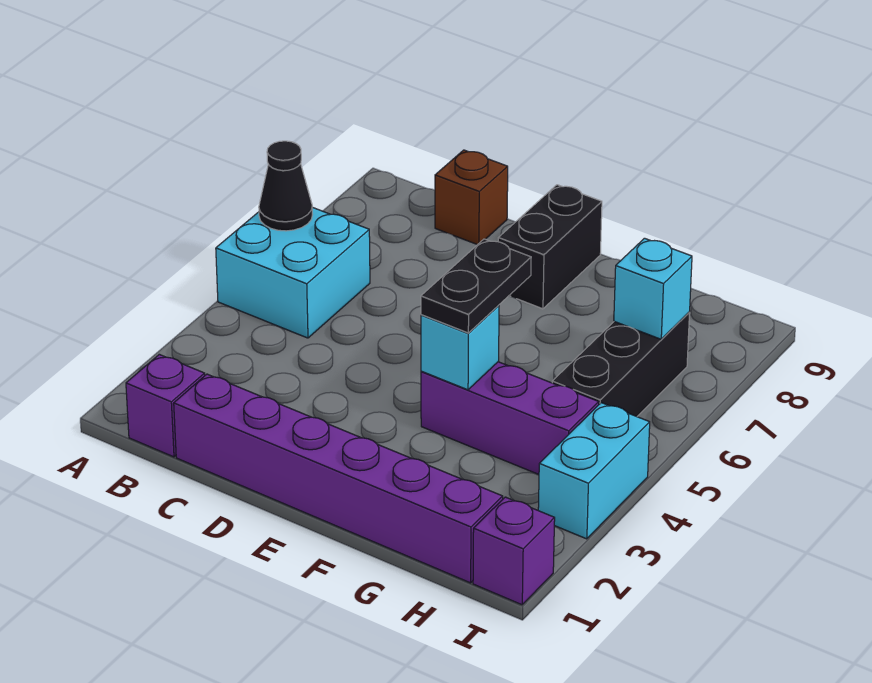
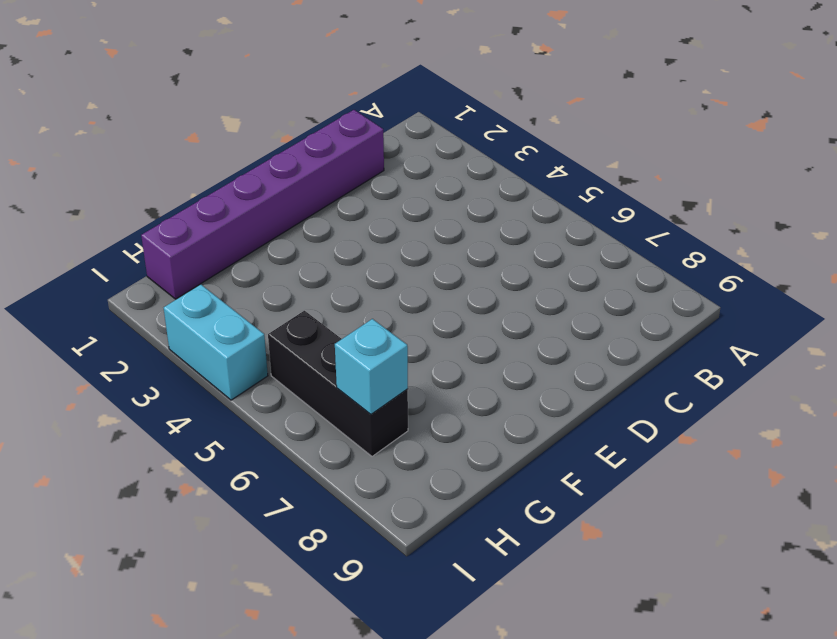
none -> cyan brick A5:B6 level 1
none -> purple brick B1 level 1
none -> brown brick C9 level 1

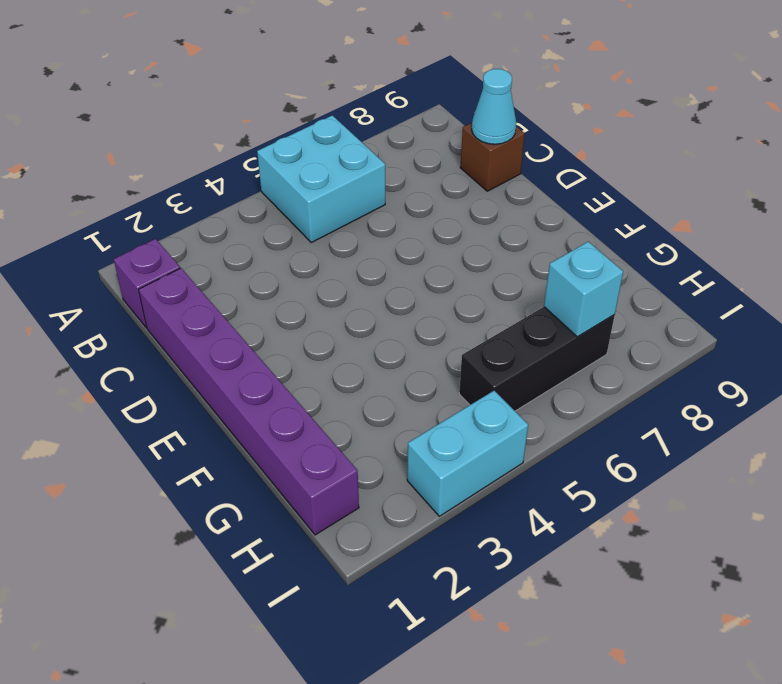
cyan cone C9 level 2 -> none
none -> black brick E8:E9 level 1
none -> purple brick F4:H4 level 1
none -> purple brick I1 level 1

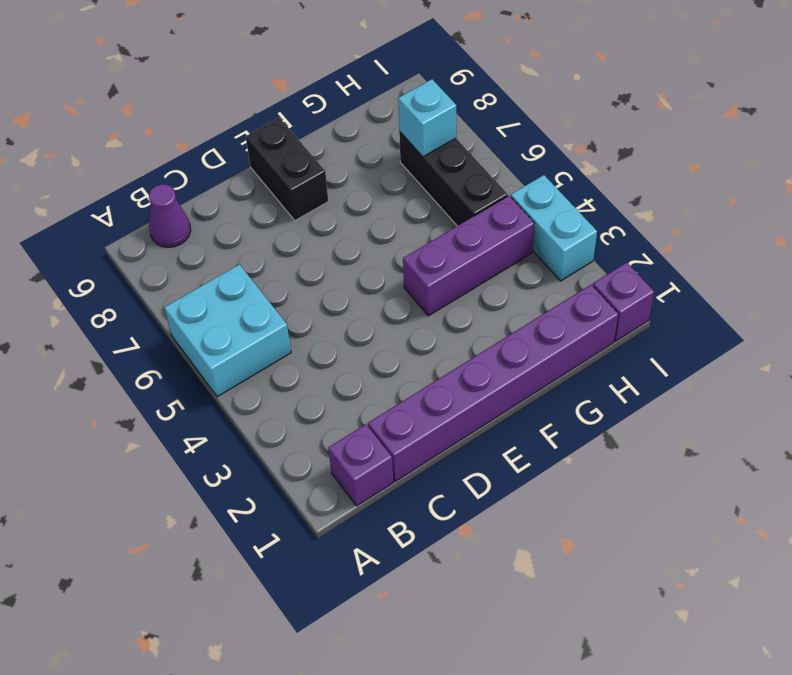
purple cone B9 level 1 -> none
none -> brown brick C9 level 1
none -> black cone A6 level 2
none -> cyan brick F4 level 2

